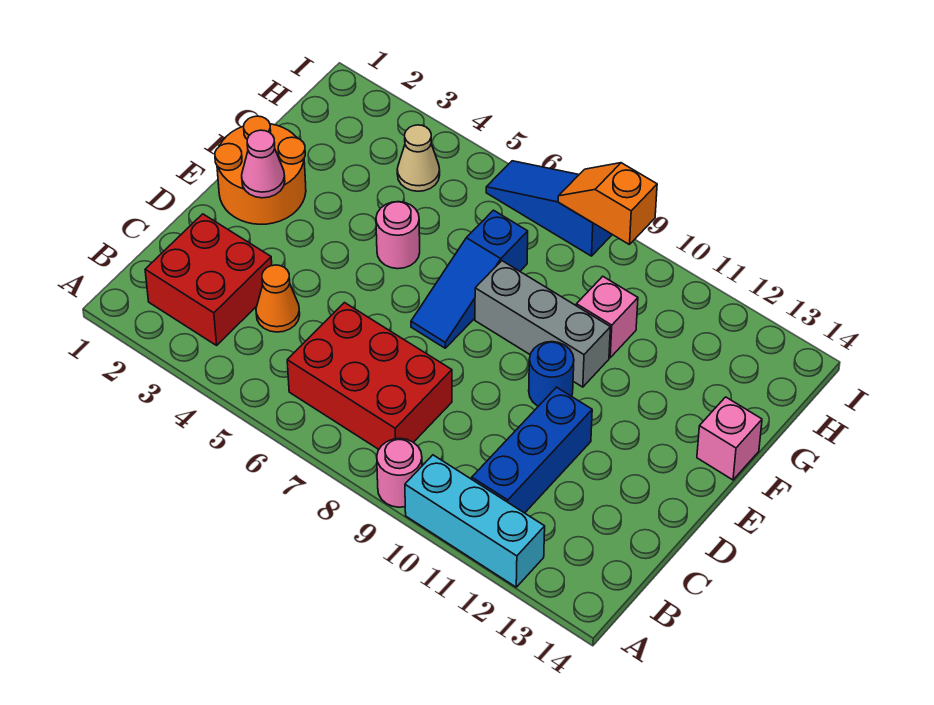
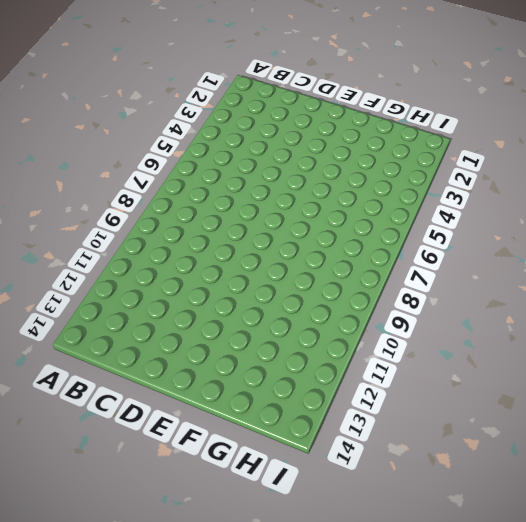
none -> pink round brick A9 level 1
none -> cyan brick A10:A12 level 1
none -> red brick B2:C3 level 1

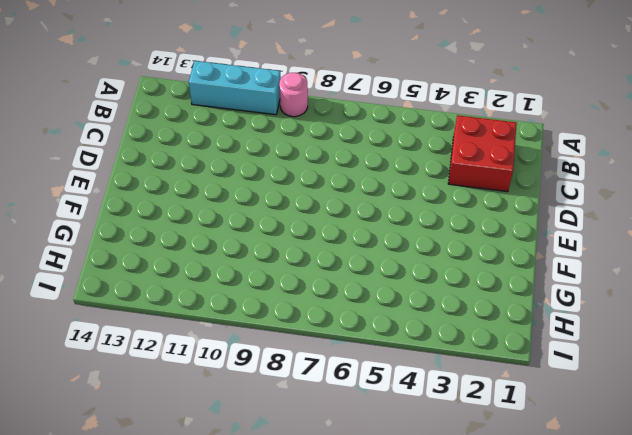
none -> red brick B6:C8 level 1
none -> blue brick B11:D11 level 1
none -> orange cone C4 level 1

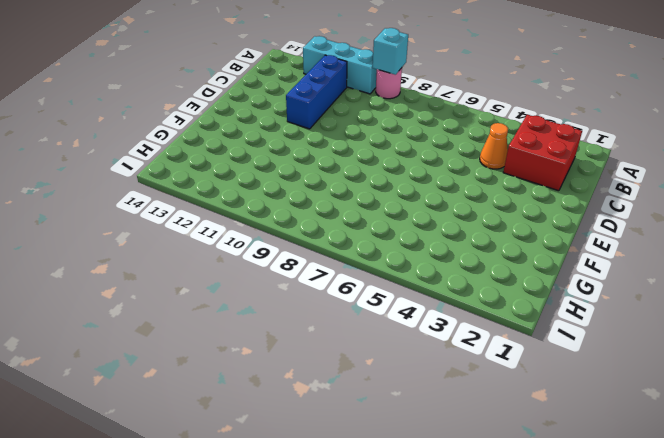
cyan brick A9 level 2 -> none
none -> red brick B6:C8 level 1
none -> orange round brick E1:F2 level 1
none -> blue slope E7:G7 level 1 top G

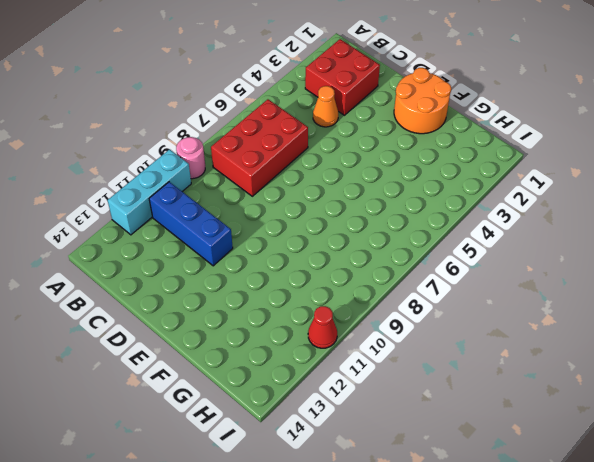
red cone I11 level 1 -> none
none -> blue slope E7:G7 level 1 top G
none -> blue round brick E10 level 1
none -> pink round brick F5 level 1

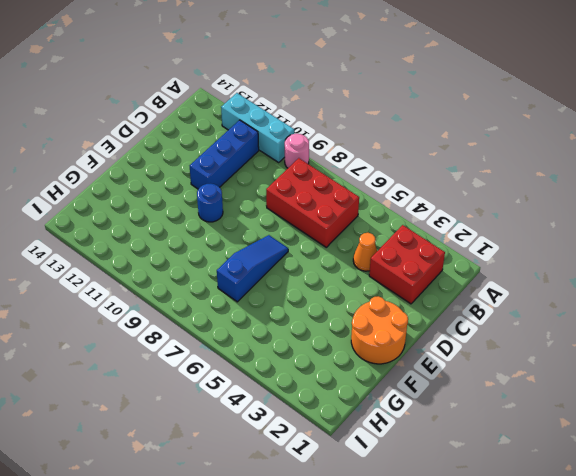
none -> pink round brick F5 level 1
none -> grey brick F8:F10 level 1
none -> pink brick F14 level 1

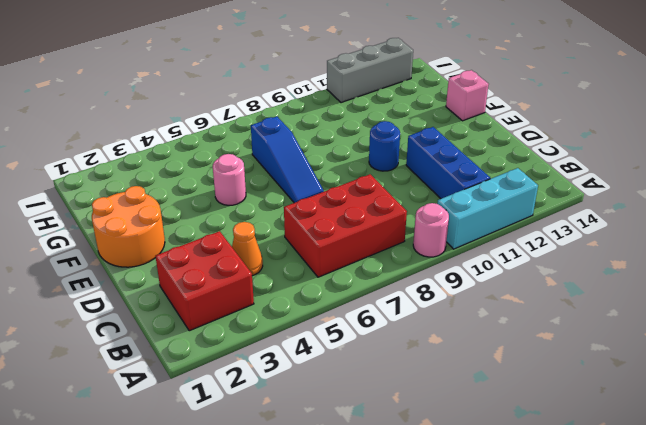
grey brick I11:I13 level 1 -> grey brick F8:F10 level 1
none -> pink brick G10 level 1
none -> tan cone H4 level 1
none -> blue slope I6:I8 level 1 top 8

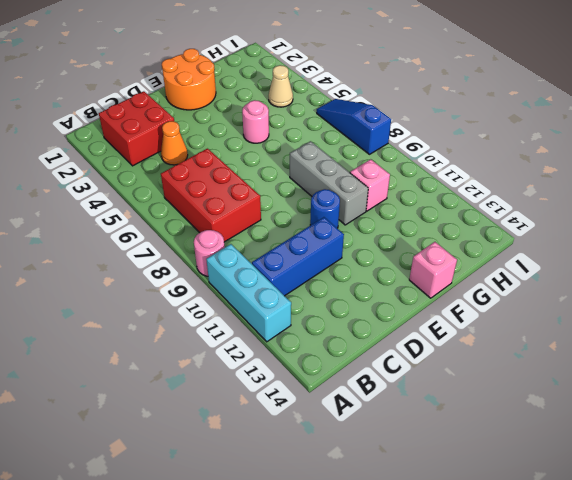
none -> blue slope E7:G7 level 1 top G
none -> pink cone E2 level 2
none -> orange slope I8:I9 level 2 top 9

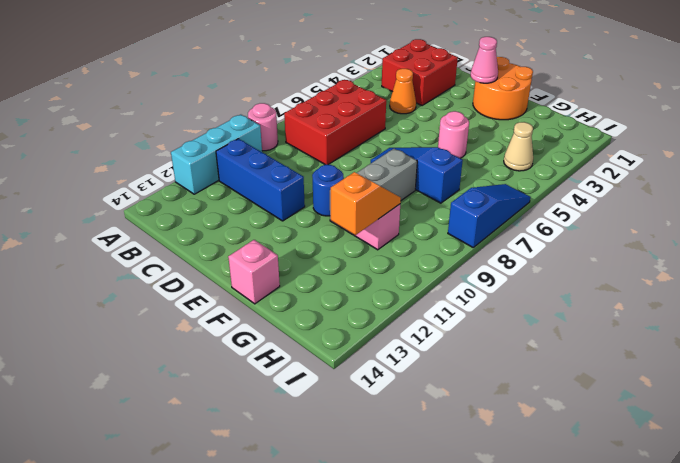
orange slope G10:G11 level 2 top 11 -> orange slope I8:I9 level 2 top 9

